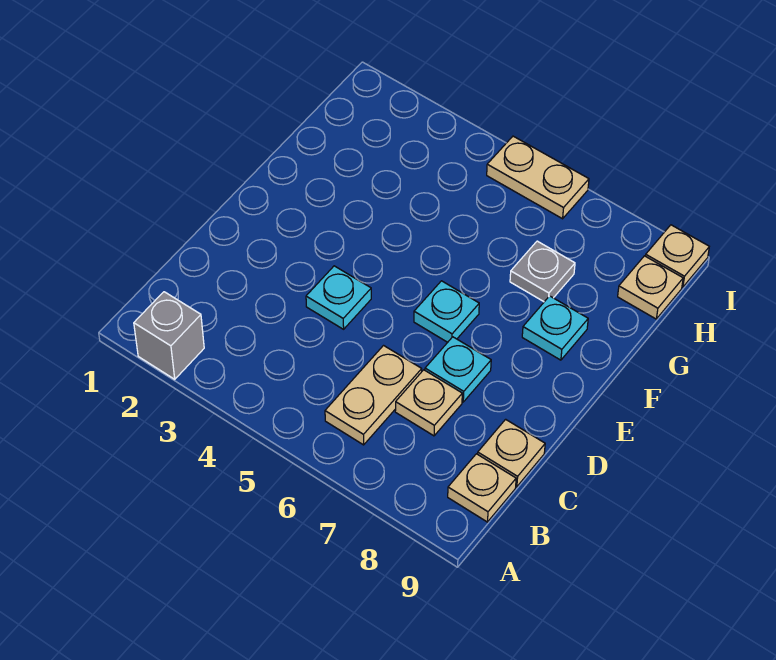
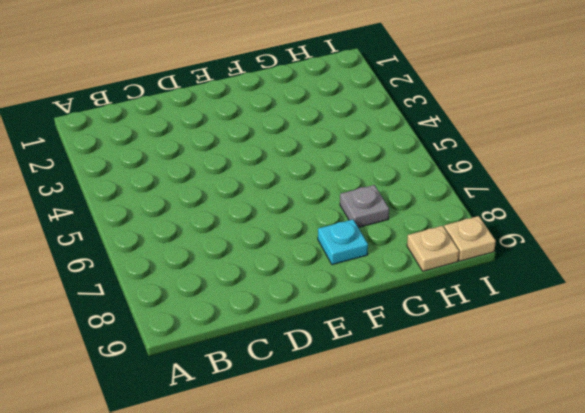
none -> grey brick A2 level 1
none -> tan plate B6:C6 level 1
none -> tan plate B9 level 1

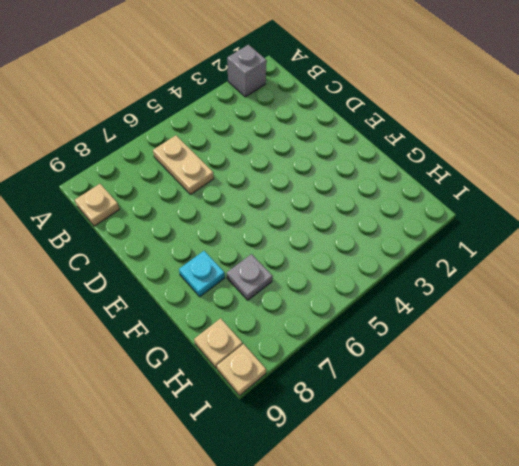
none -> tan plate C7 level 1
none -> tan plate C9 level 1
none -> cyan plate D4 level 1

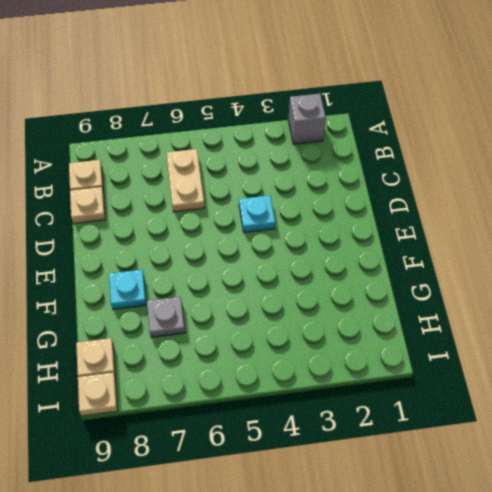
none -> tan plate C7 level 1
none -> cyan plate D7 level 1
none -> cyan plate E6 level 1

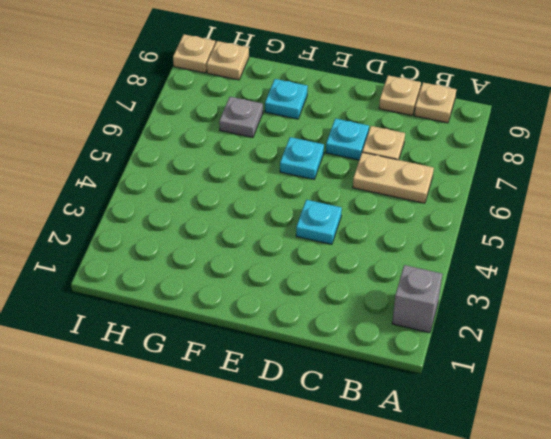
none -> tan plate I5:I6 level 1

